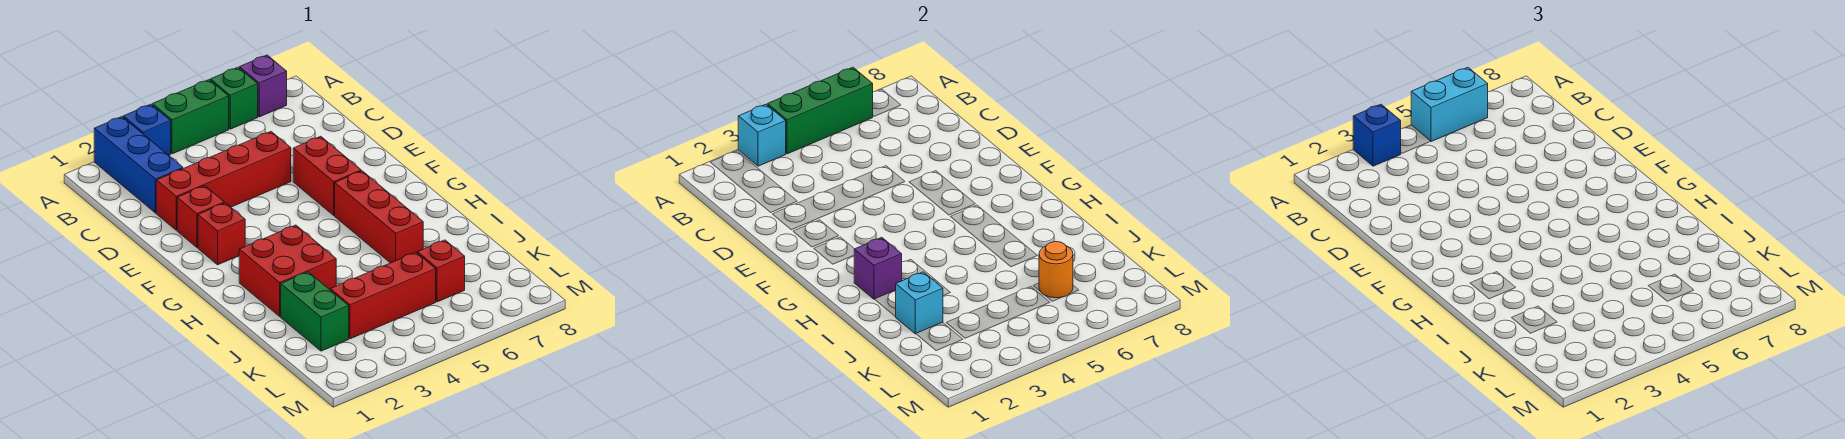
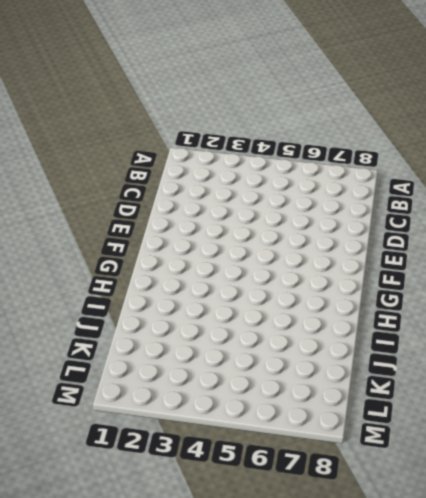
none -> blue brick A2:C2 level 1
none -> blue brick A3 level 1
none -> green brick A4:A5 level 1

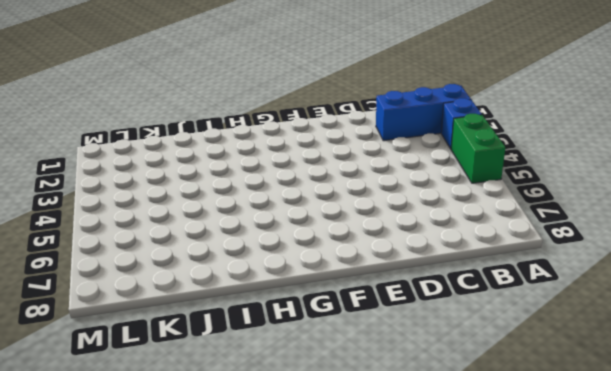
none -> green brick A6 level 1
none -> purple brick A7 level 1
none -> red brick D2:D5 level 1

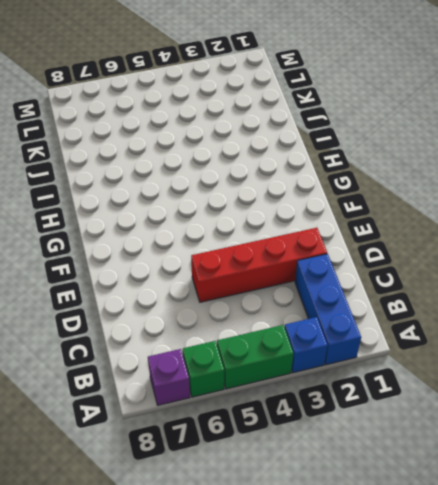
none -> red brick E2 level 1
none -> red brick E6:F6 level 1
none -> red brick F2 level 1

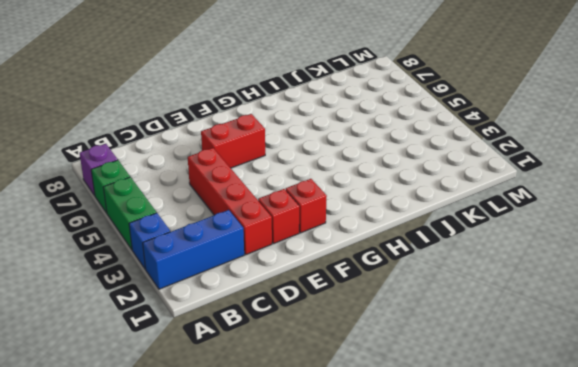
none -> red brick G6:I6 level 1
none -> red brick H2:I3 level 1
none -> green brick J2:K2 level 1

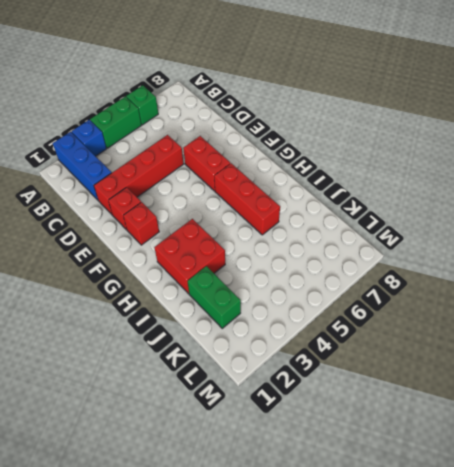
none -> purple brick A7 level 1
none -> red brick K3:K5 level 1
none -> red brick K6 level 1

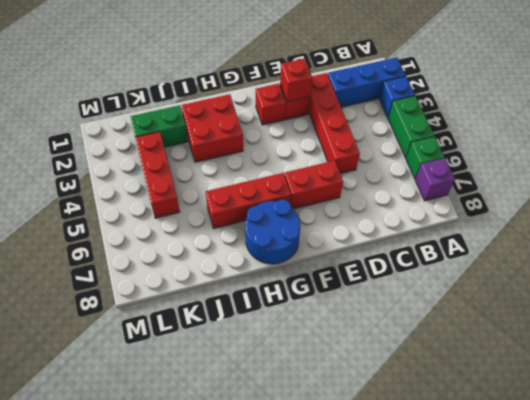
red brick E2 level 2 -> red brick K6 level 1
blue round brick G7:H8 level 1 -> none
none -> cyan brick A3 level 2
none -> green brick A4:A6 level 2
none -> purple brick H2 level 2

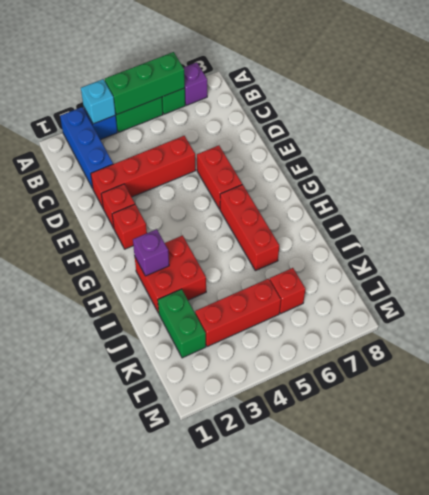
none -> cyan brick J2 level 2
none -> orange round brick K6 level 2
none -> blue brick A3 level 3

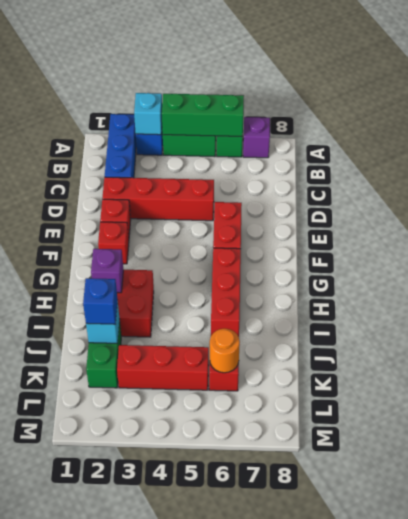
blue brick J2 level 3 -> blue brick A3 level 3
none -> cyan brick A5:A6 level 3

